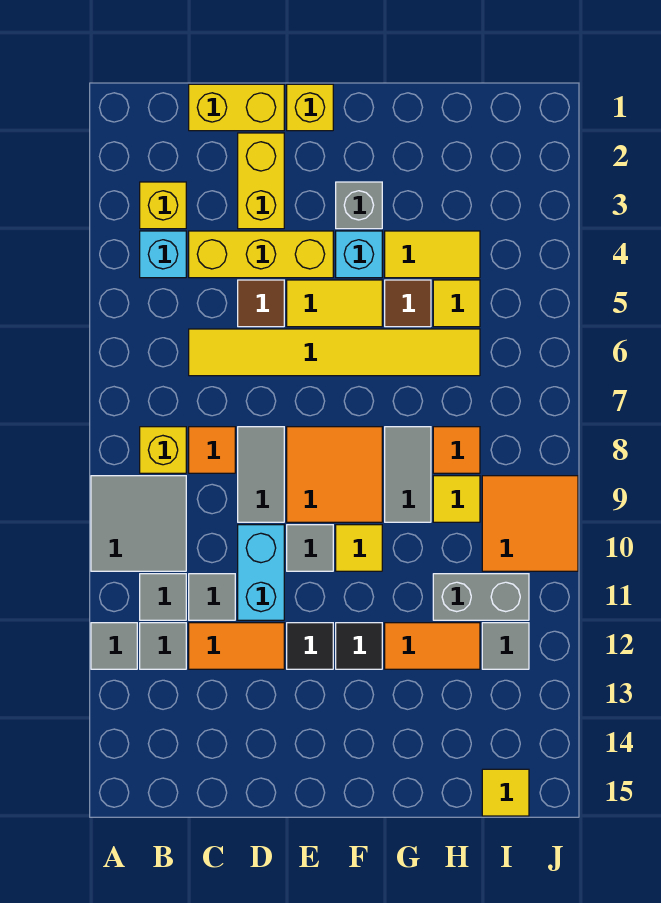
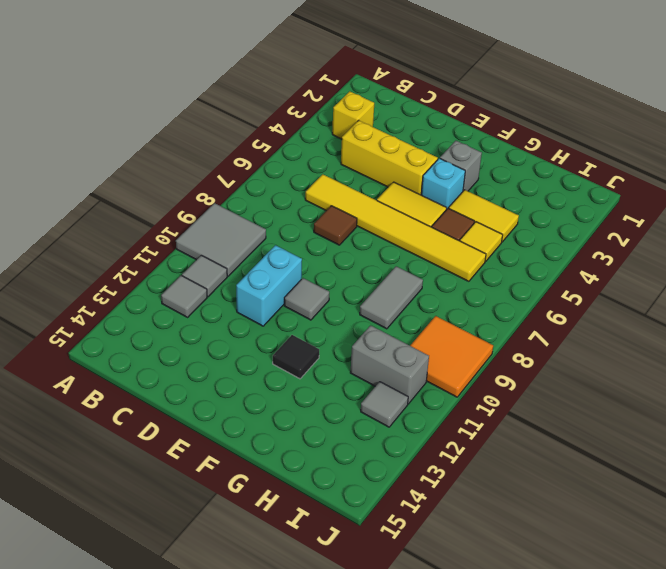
brown tile D7 level 1 -> brown tile D5 level 1
none -> grey tile A12 level 1
none -> cyan brick B4 level 1
none -> yellow brick B8 level 1
none -> yellow brick C1:D1 level 1

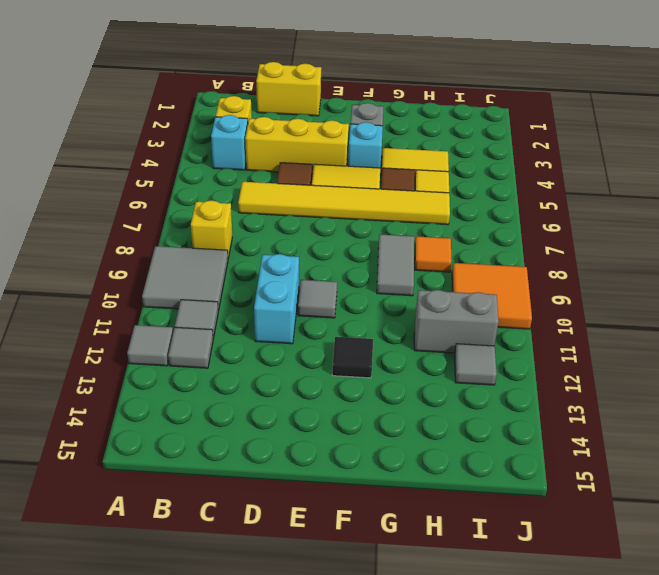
none -> orange tile C8 level 1
none -> grey tile C11 level 1
none -> orange tile C12:D12 level 1
none -> yellow brick D2:D3 level 1

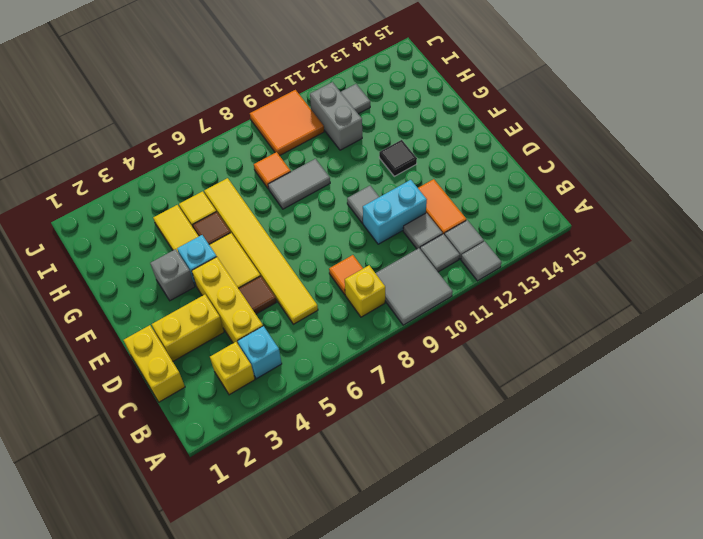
none -> grey tile D8:D9 level 1
none -> yellow brick E1 level 1
none -> orange tile E8:F9 level 1
none -> black tile E12 level 1

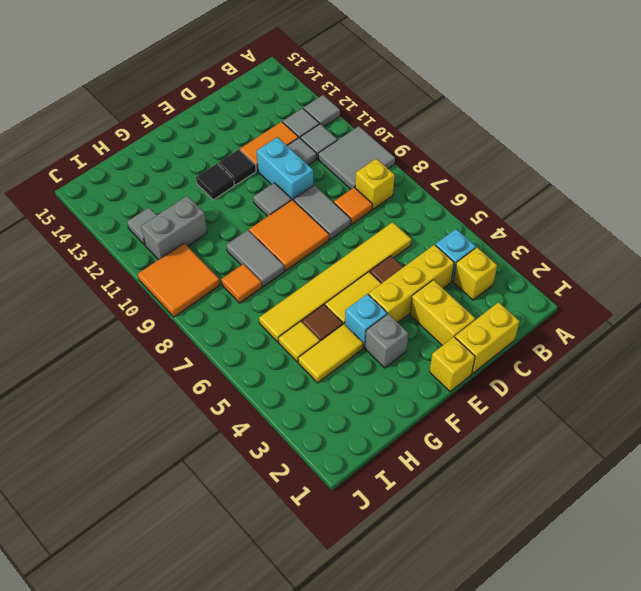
none -> yellow tile F10 level 1
none -> orange tile G12:H12 level 1
none -> yellow tile H9 level 1
none -> yellow tile I15 level 1

